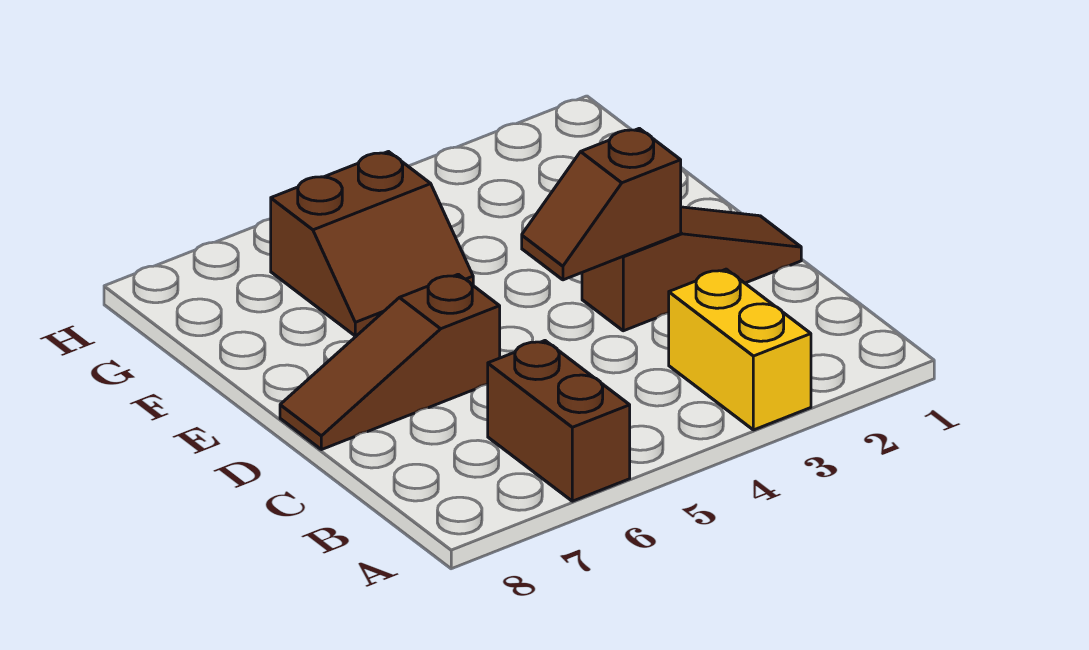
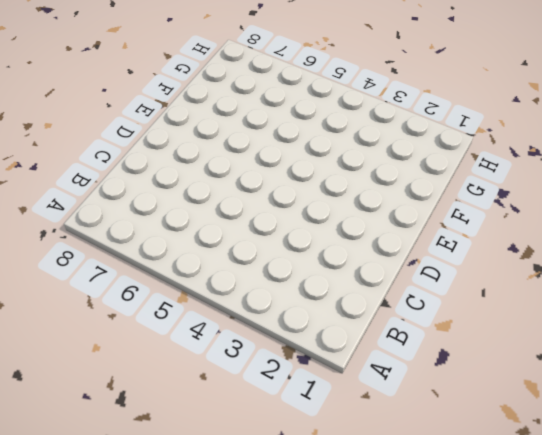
none -> yellow brick A3:B3 level 1
none -> brown brick A6:B6 level 1

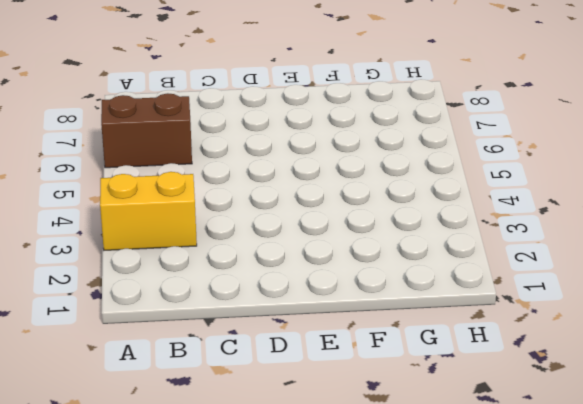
none -> brown slope D1:D3 level 1 top 3
none -> brown slope D6:D8 level 1 top 6

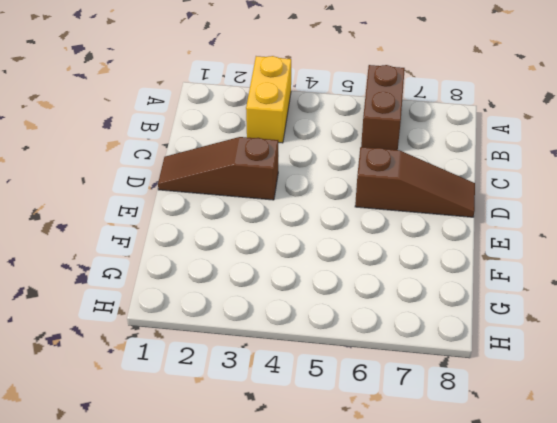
none -> brown slope F5:G6 level 1 top G
none -> brown slope D3:D4 level 2 top 3

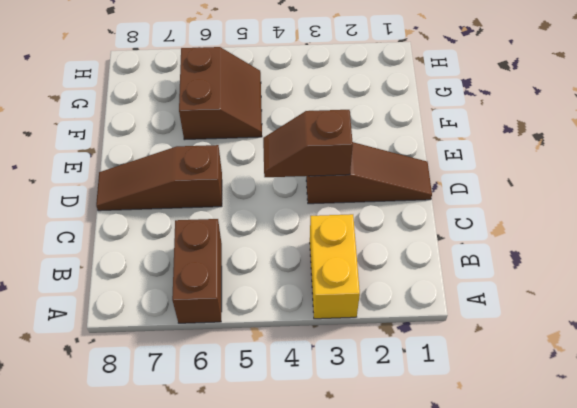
brown slope F5:G6 level 1 top 6 -> brown slope F5:G6 level 1 top G

